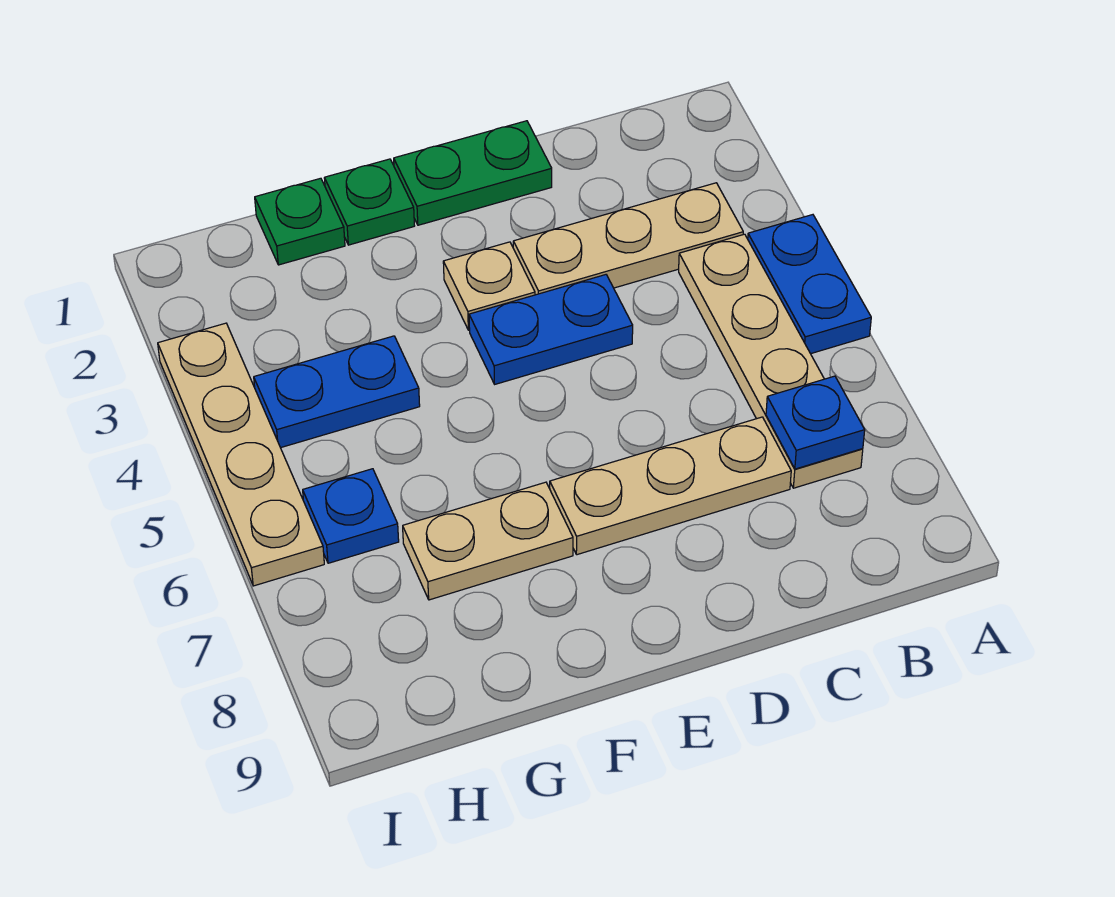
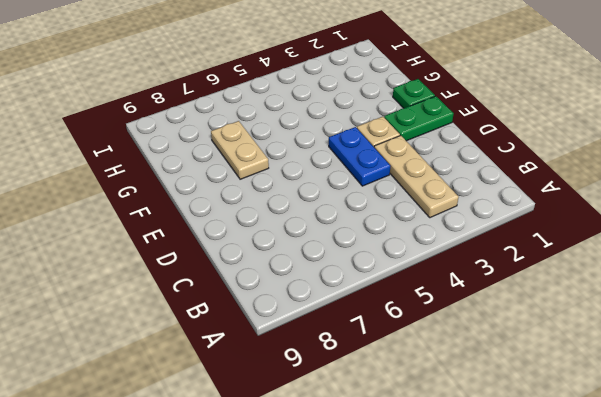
green plate E1:E2 level 1 -> green plate D1:E1 level 1
none -> blue plate A4:A5 level 1
none -> tan plate B4:B7 level 1
none -> tan plate C7:E7 level 1

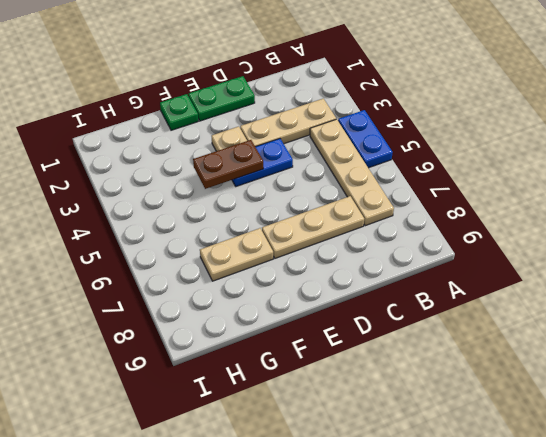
brown plate E4:F4 level 2 -> none
none -> green plate G1 level 1
none -> blue plate G4:H4 level 1
none -> blue plate H6 level 1

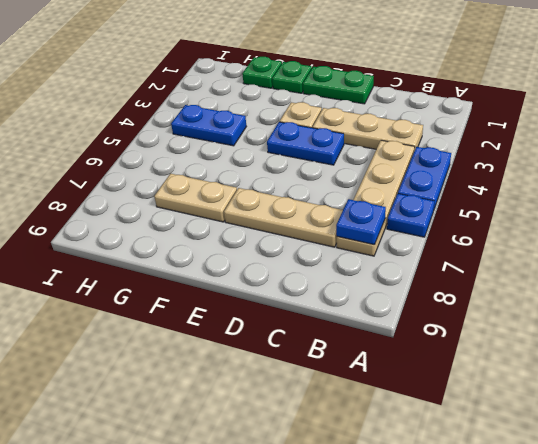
blue plate A6 level 1 -> blue plate H6 level 1
none -> tan plate I3:I6 level 1

